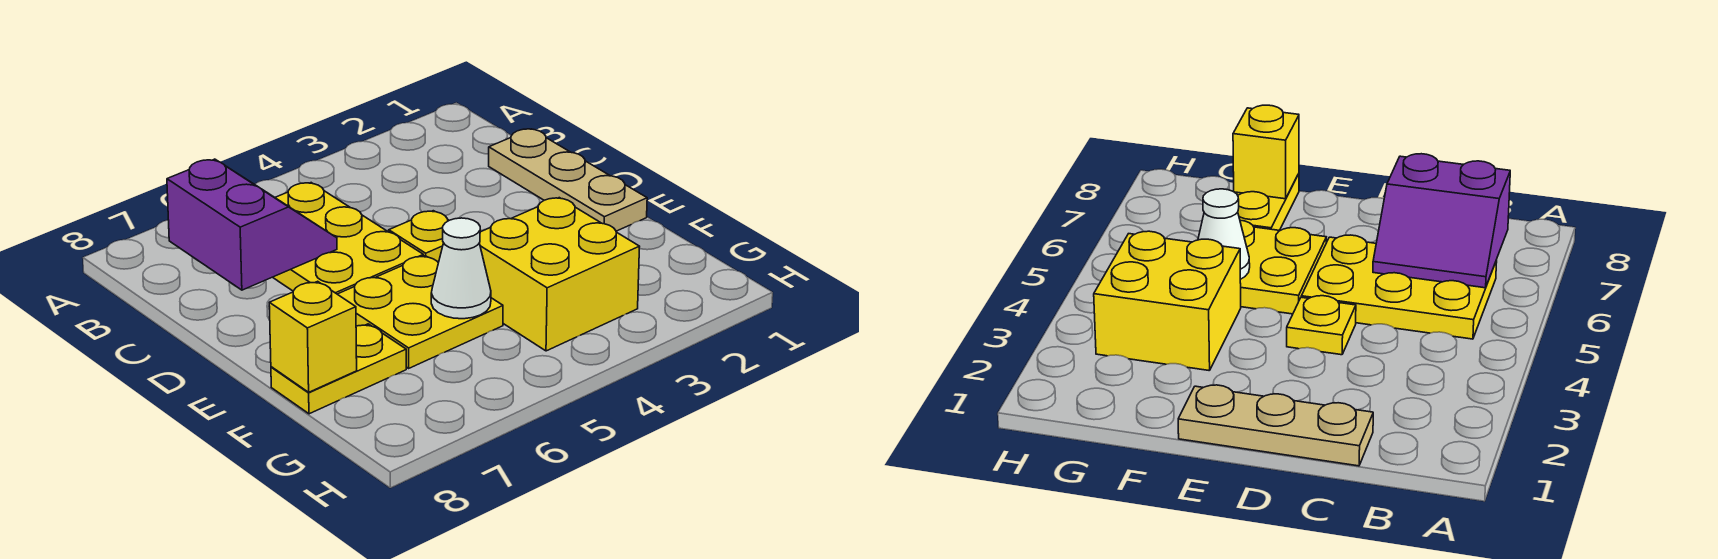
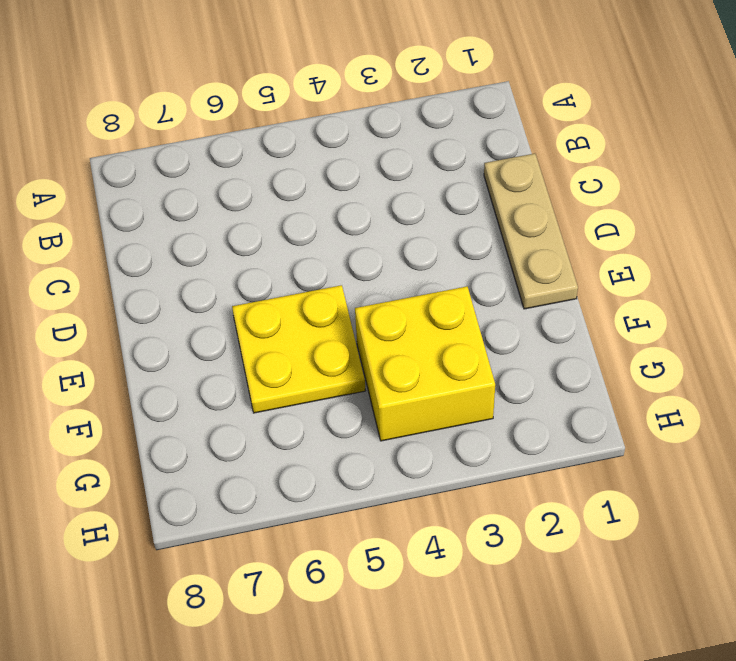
none -> yellow plate B5:D6 level 1
none -> yellow plate D4 level 1

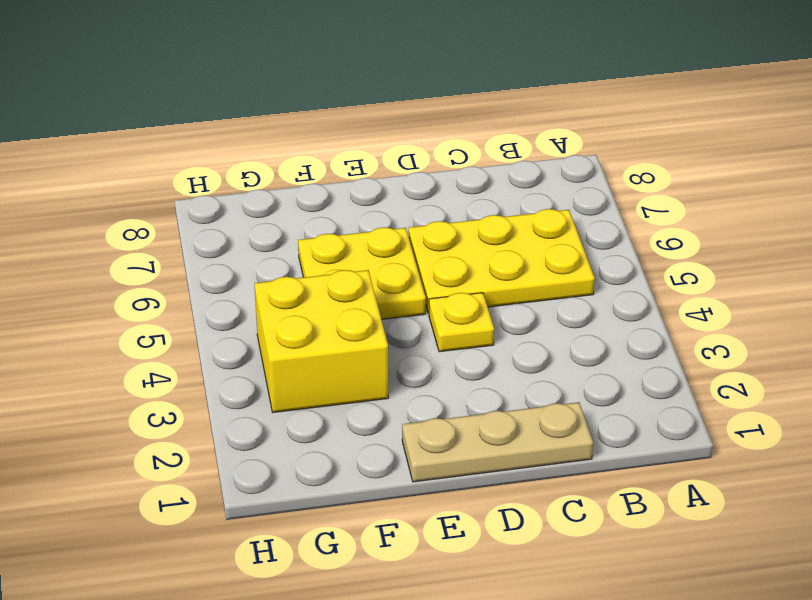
none -> yellow plate F7:F8 level 1
none -> purple slope B6:C7 level 2 top 7

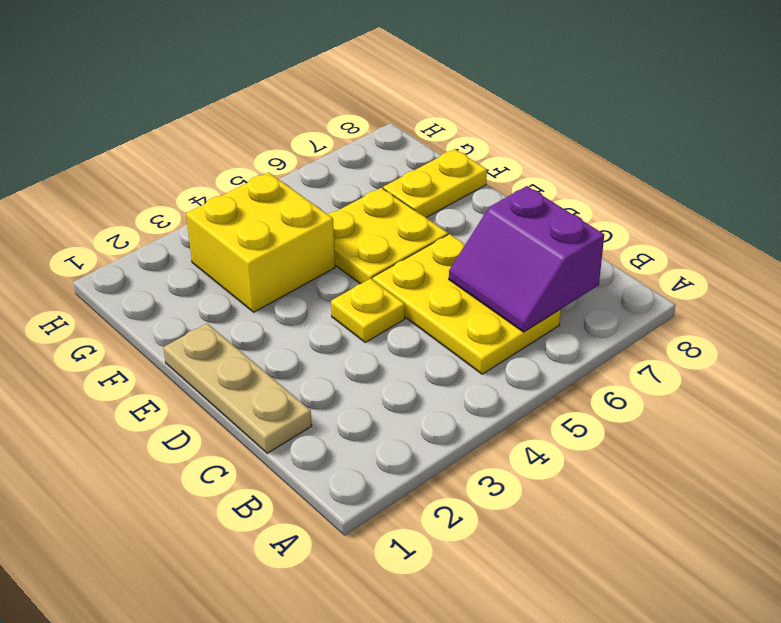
none -> white cone F5 level 2
none -> yellow brick F8 level 2

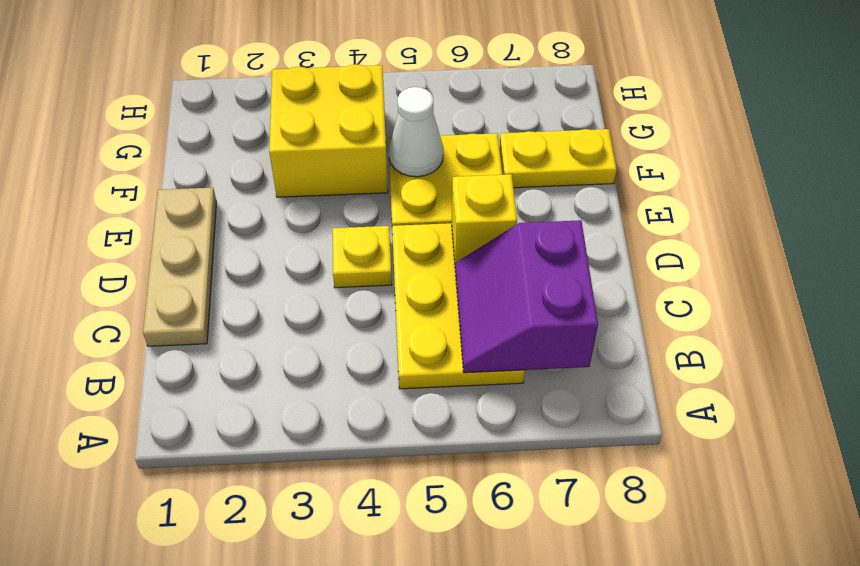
yellow brick D6 level 2 -> yellow brick F8 level 2

